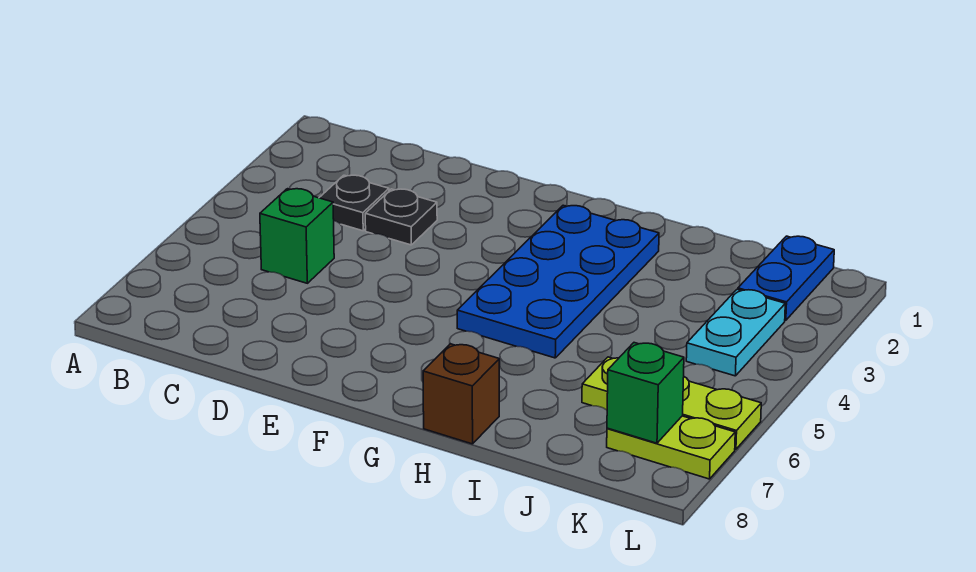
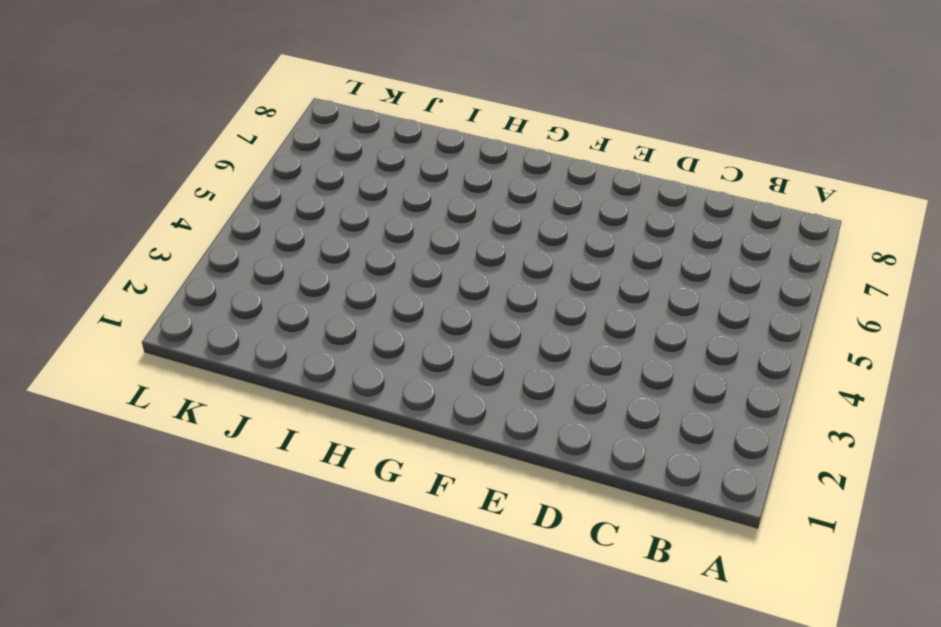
none -> black plate C3 level 1
none -> green brick C5 level 1

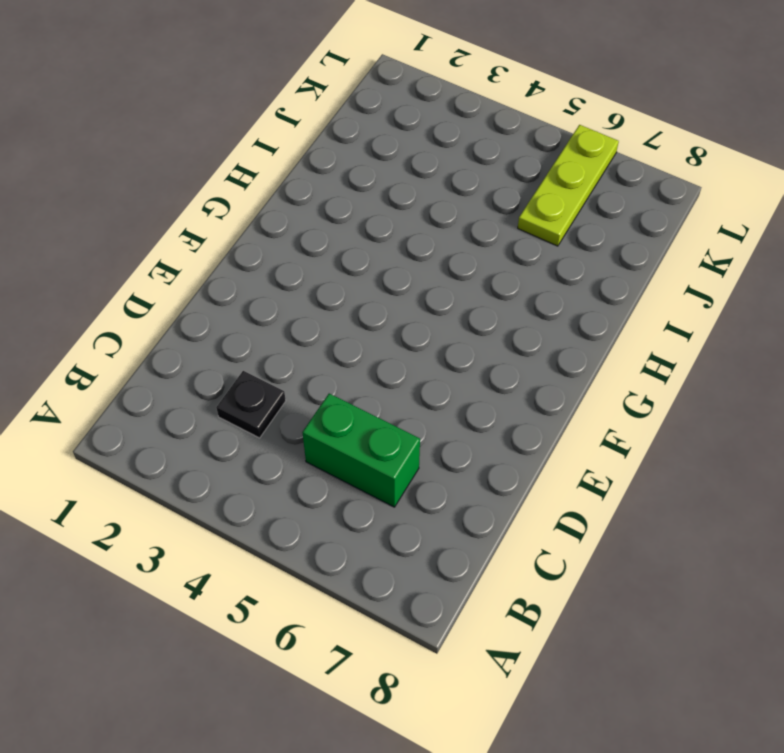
green brick C5:C6 level 1 -> green brick C5 level 1
none -> black plate D3 level 1
none -> blue plate G2:H5 level 1

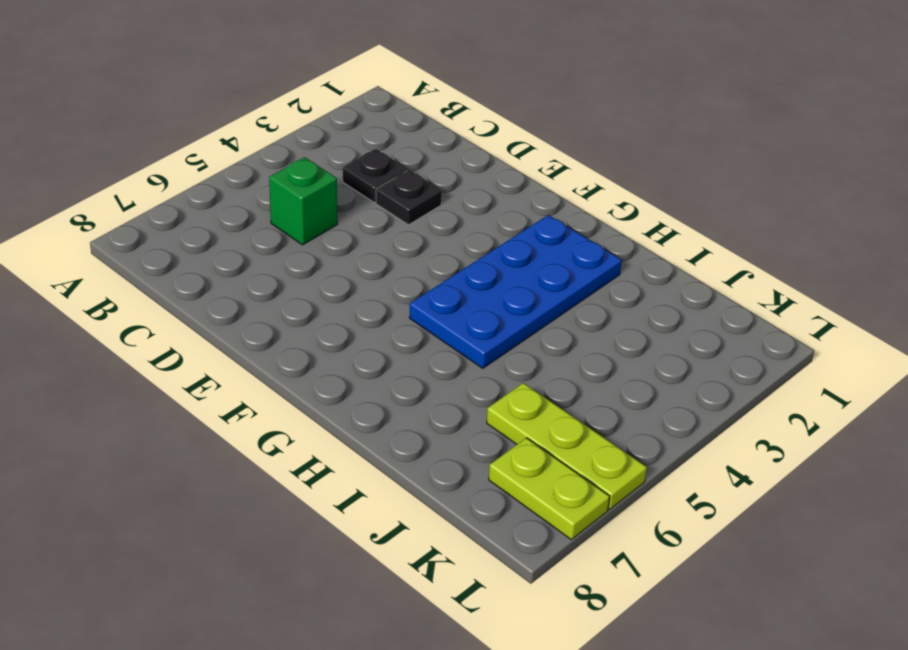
none -> brown brick H8 level 1
none -> blue plate K1:K2 level 1

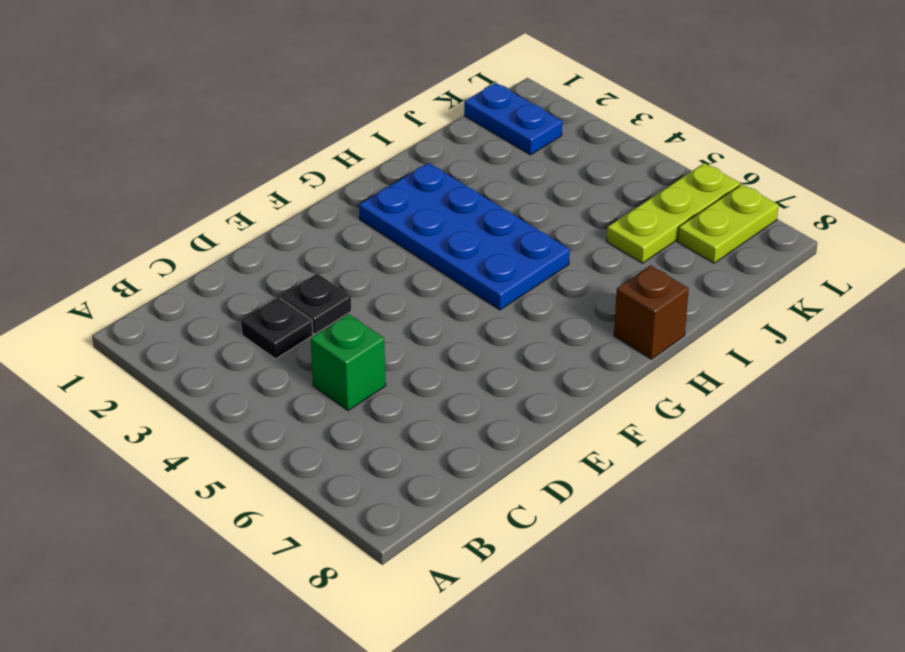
none -> cyan plate K3:K4 level 1
none -> green brick K7 level 2

